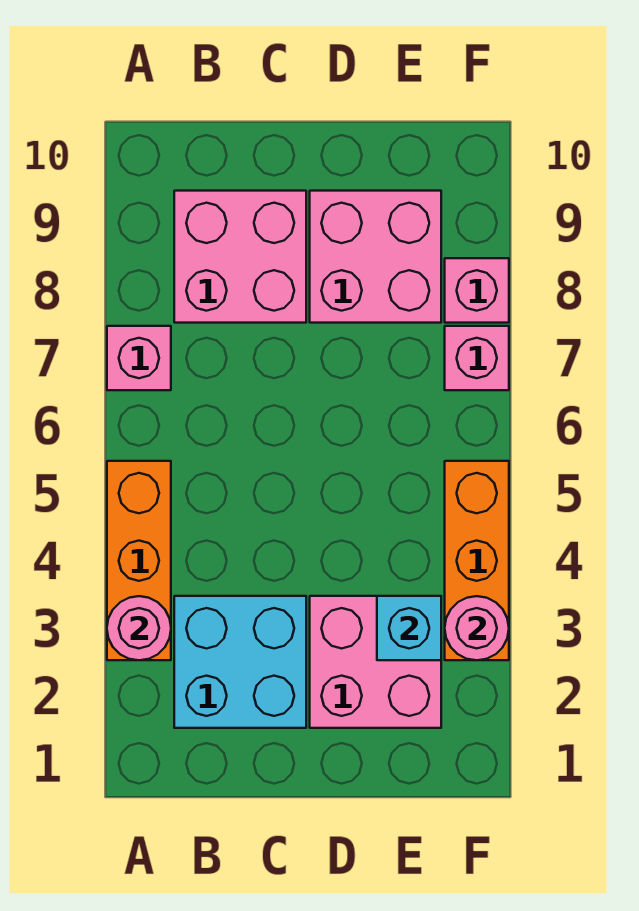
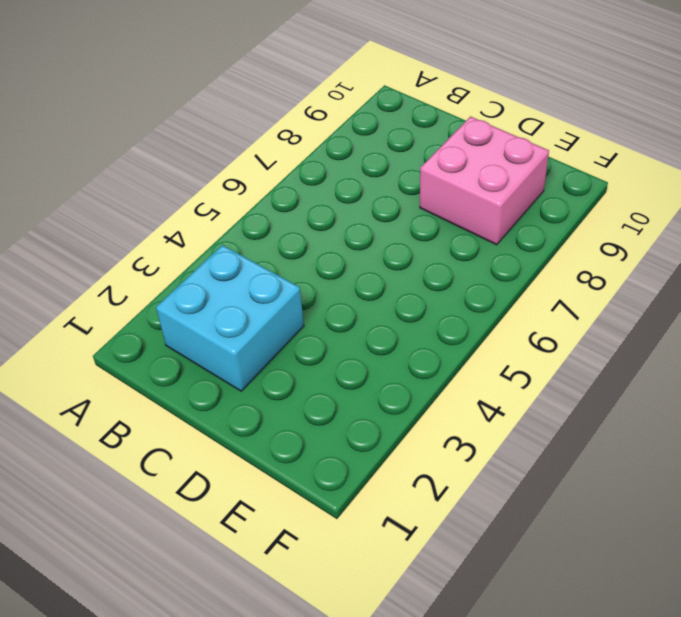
none -> orange brick A3:A5 level 1
none -> pink brick A7 level 1
none -> pink brick B8:C9 level 1

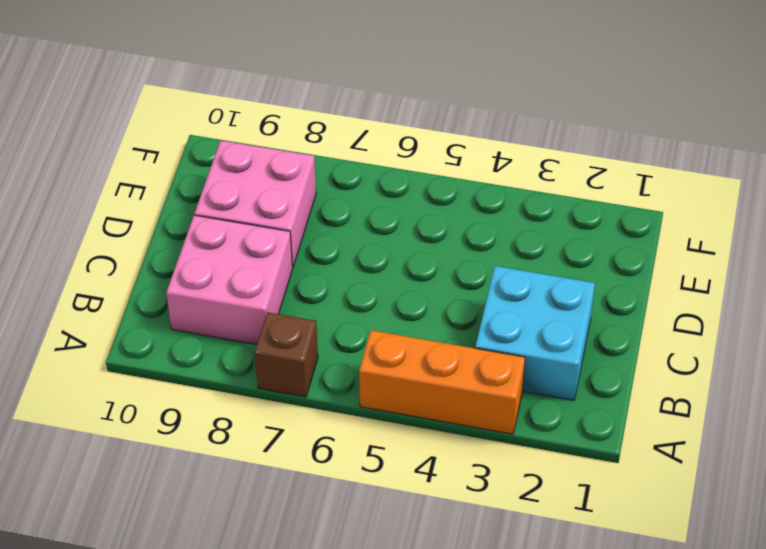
brown brick A7 level 1 -> pink brick A7 level 1
none -> pink brick D2:E3 level 1
none -> orange brick F3:F5 level 1
none -> pink brick F7 level 1

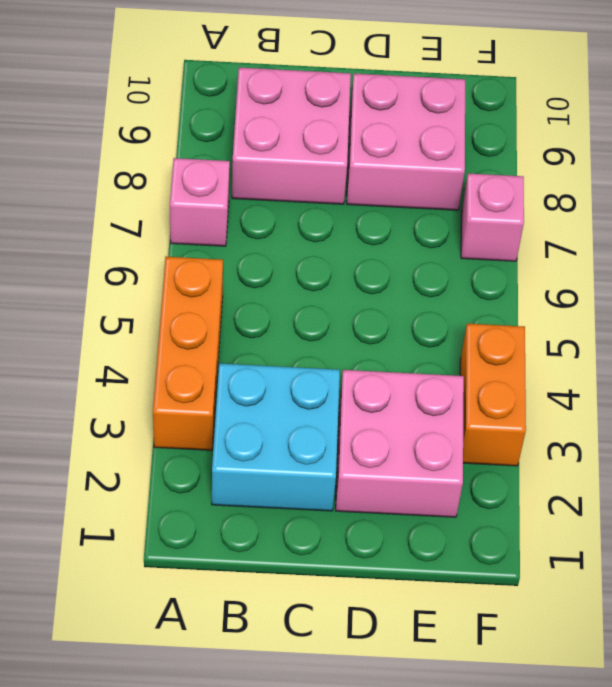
orange brick F3:F4 level 1 -> orange brick F3:F5 level 1
none -> pink brick F8 level 1
none -> pink round brick A3 level 2
none -> cyan brick E3 level 2

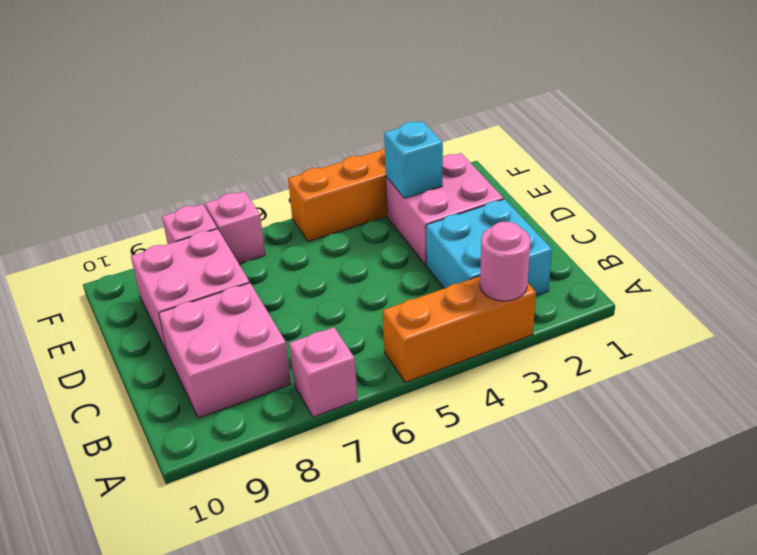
none -> pink round brick F3 level 2

